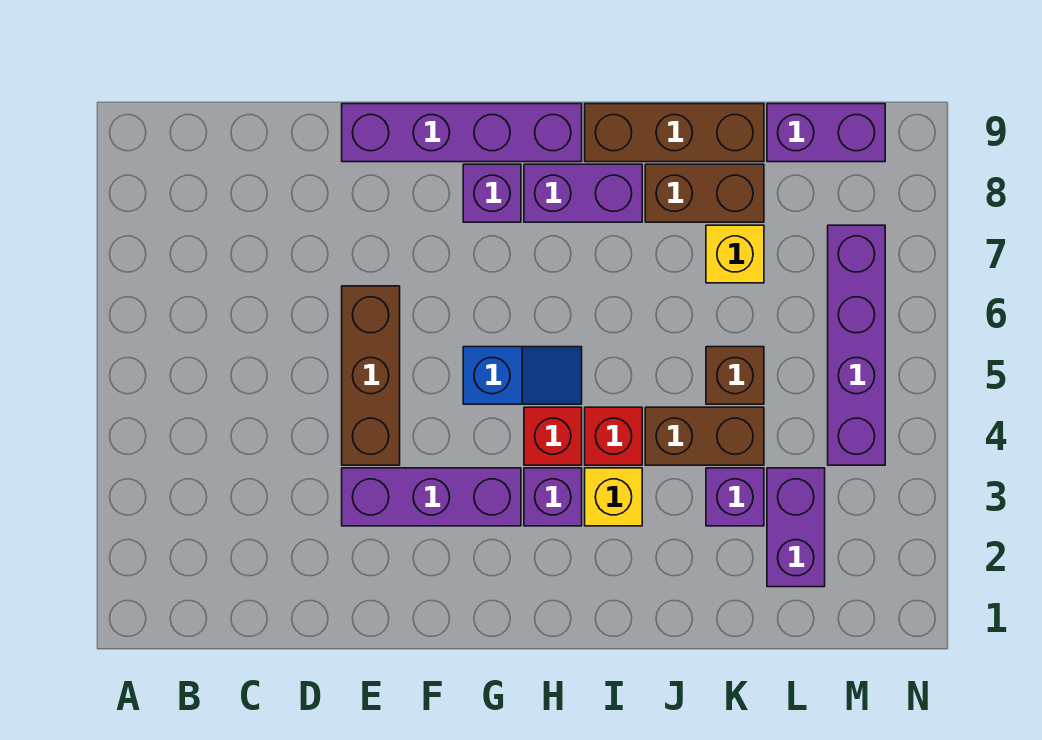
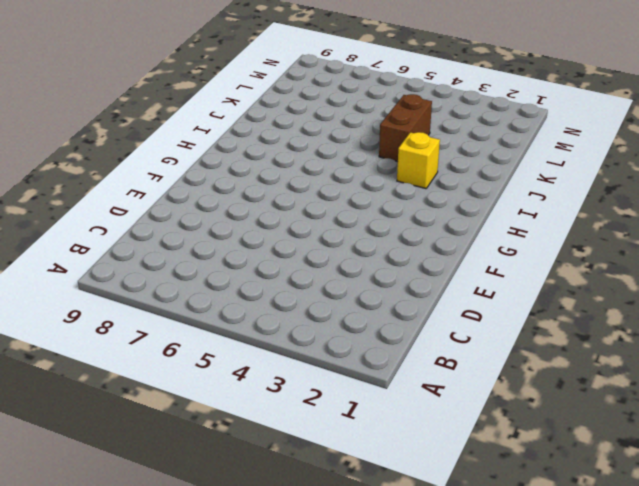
none -> purple brick E3:G3 level 1
none -> brown brick E4:E6 level 1
none -> purple brick E9:H9 level 1

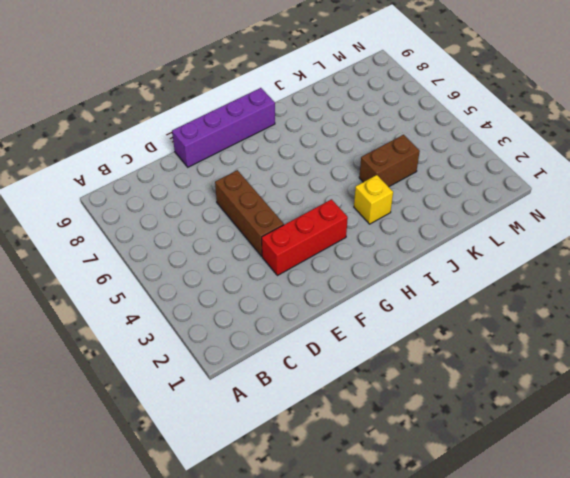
red brick E3:G3 level 1 -> purple brick E3:G3 level 1
none -> blue slope G5:H5 level 1 top G
none -> purple brick G8 level 1
none -> purple brick H3 level 1

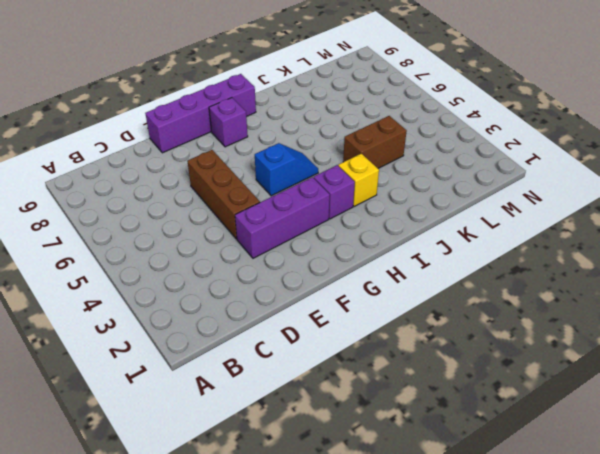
none -> red brick H4 level 1
none -> purple brick H8:I8 level 1
none -> red brick I4 level 1

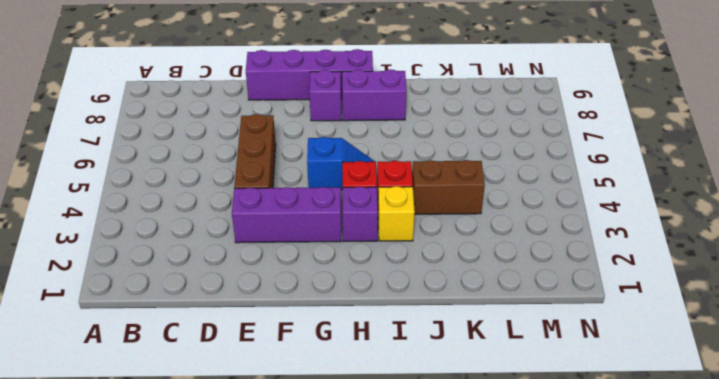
none -> brown brick I9:K9 level 1
none -> brown brick J8:K8 level 1
none -> purple brick K3 level 1

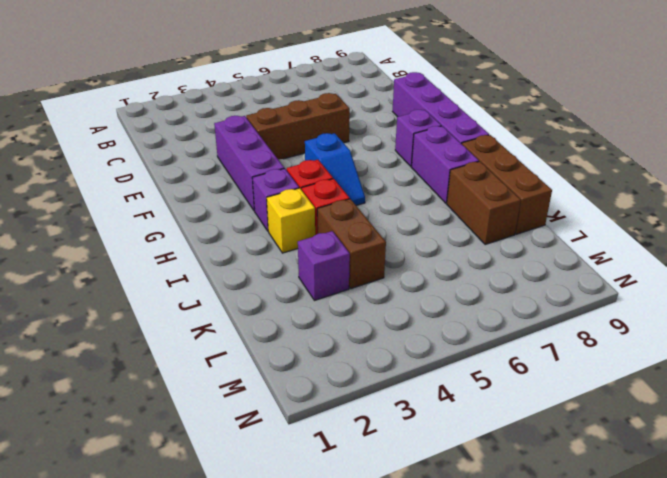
none -> brown brick K5 level 1
none -> yellow brick K7 level 1
none -> purple brick L2:L3 level 1

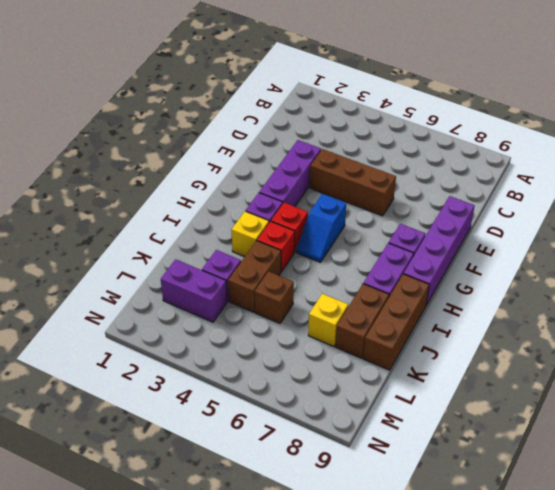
none -> purple brick L9:M9 level 1
none -> purple brick M4:M7 level 1

